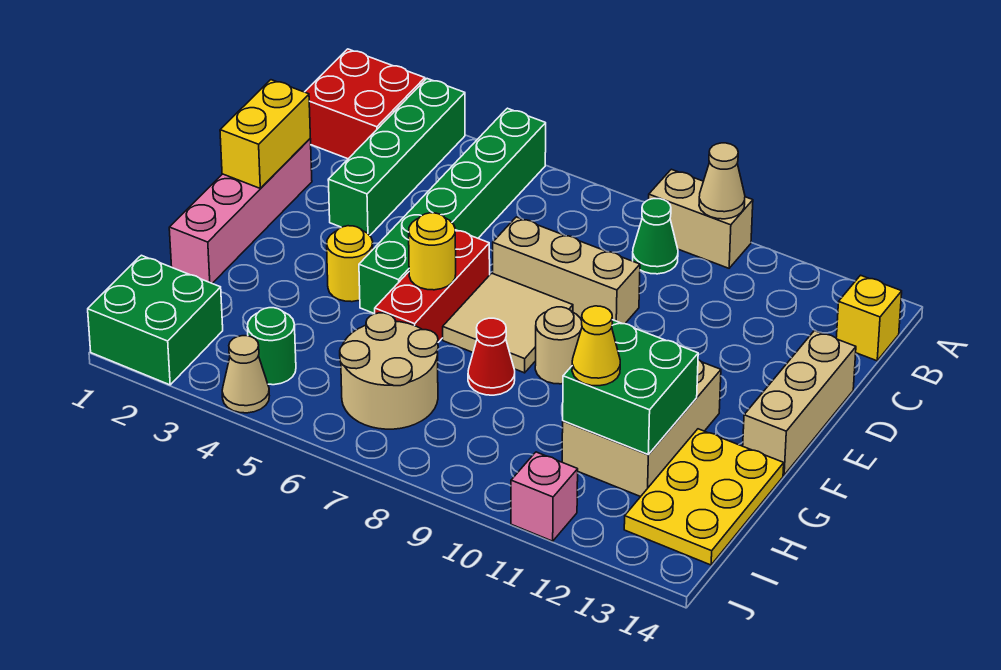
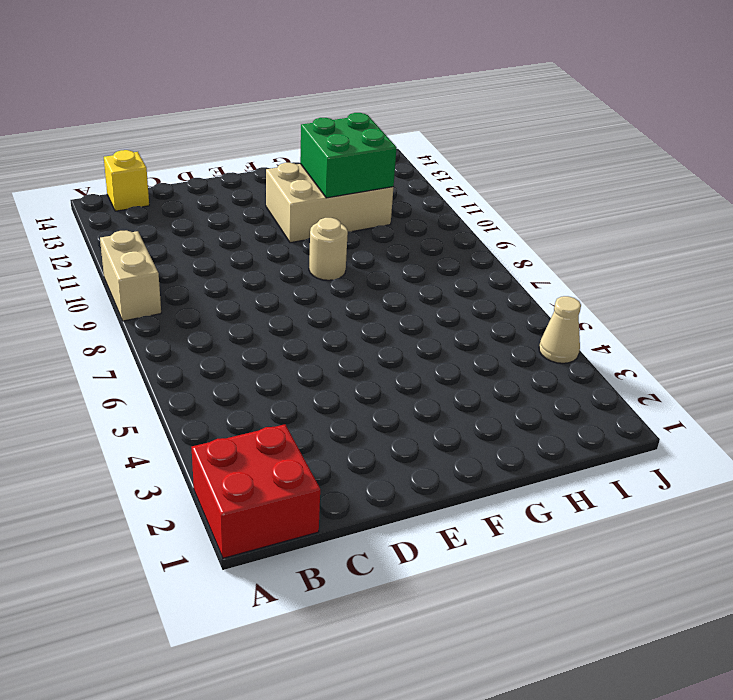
none -> green brick A3:D3 level 1
none -> green brick A5:F5 level 1
none -> green cone B9 level 1

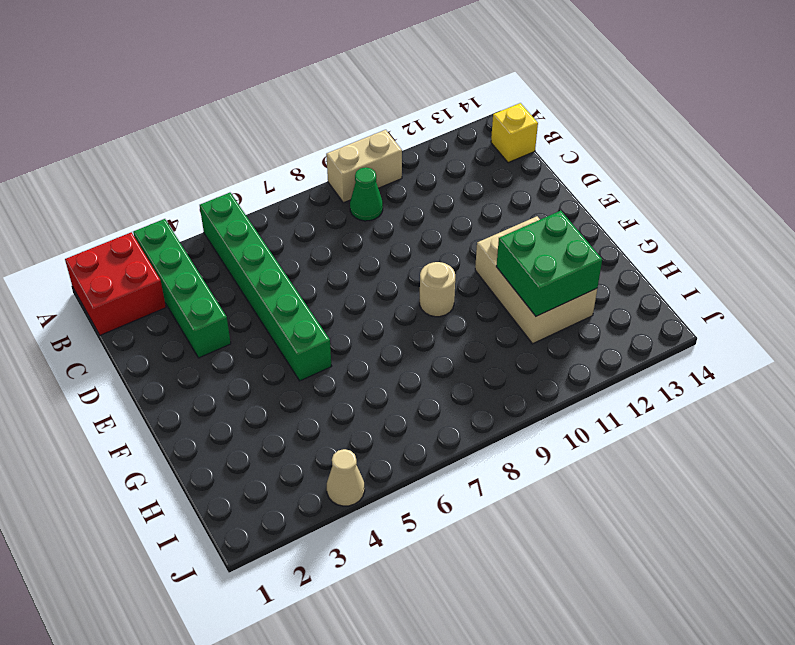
none -> pink brick D1:G1 level 1
none -> tan brick D7:D9 level 1
none -> tan brick D14:F14 level 1

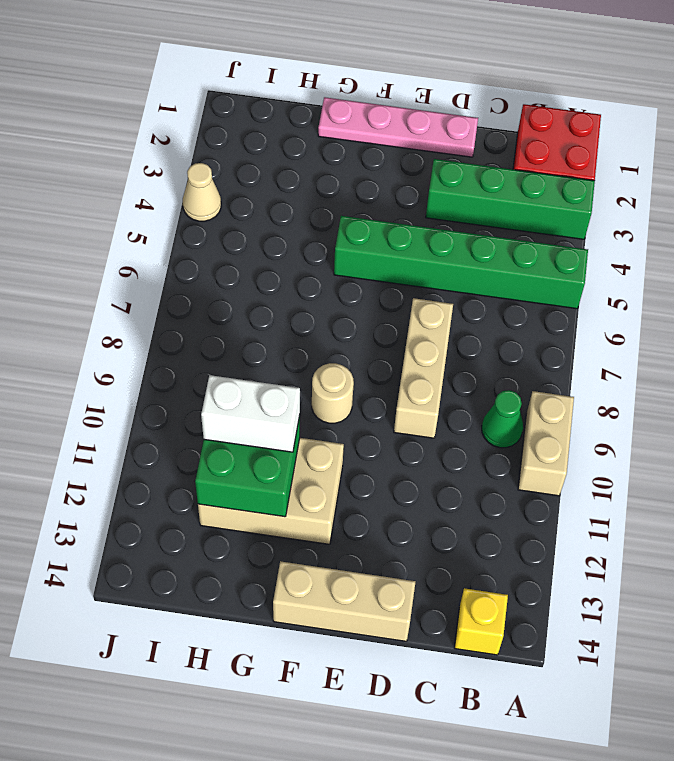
pink plate D1:G1 level 1 -> pink brick D1:G1 level 1
white brick G11:H11 level 3 -> yellow cone H11 level 3
none -> red brick E6:G6 level 1
none -> tan tile E7:F8 level 1
none -> yellow round brick F4 level 1

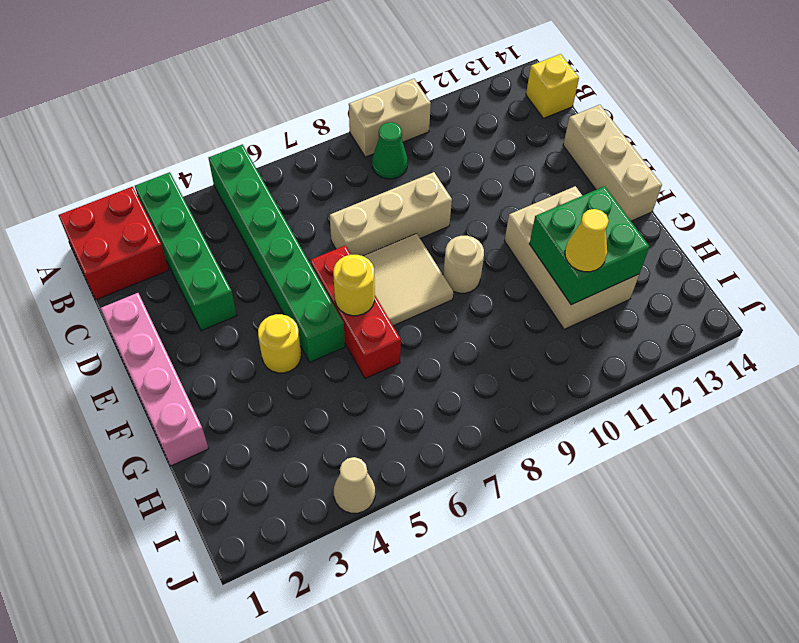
none -> red cone G8 level 1
none -> yellow plate G13:I14 level 1
none -> tan round brick H6:I7 level 1

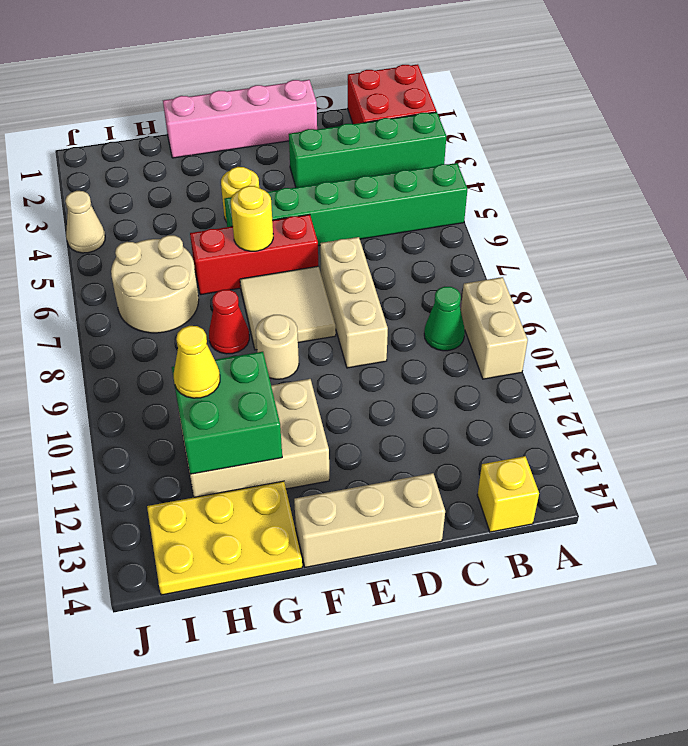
none -> green brick I1:J2 level 1
none -> green round brick I4 level 1
none -> pink brick J11 level 1

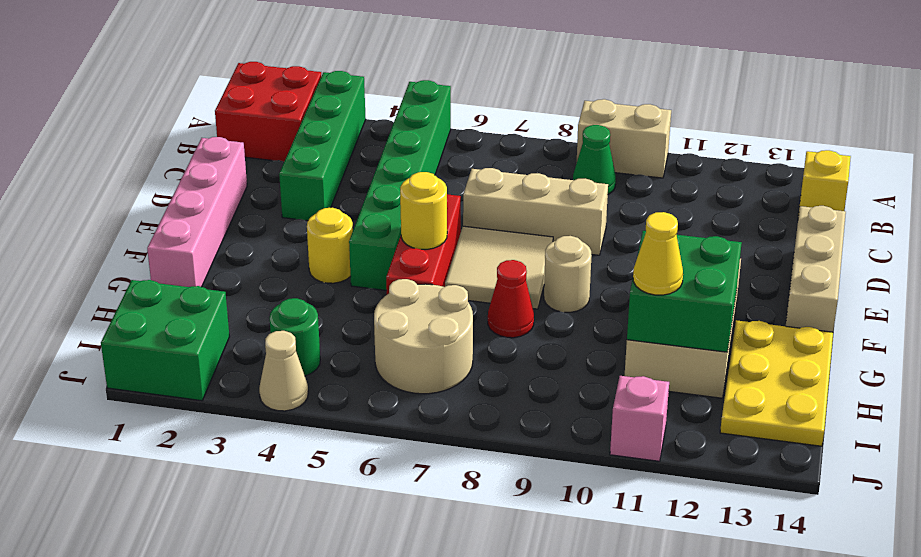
none -> tan cone A10 level 2
none -> yellow brick D1:E1 level 2

